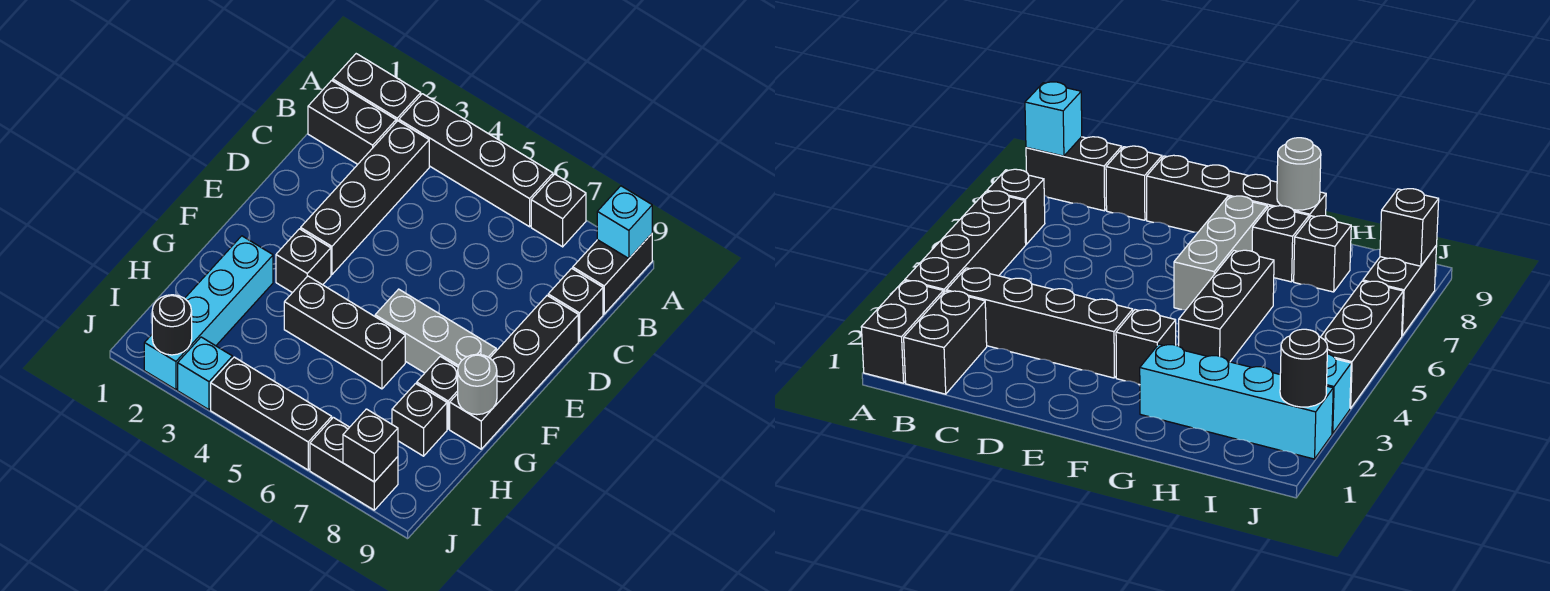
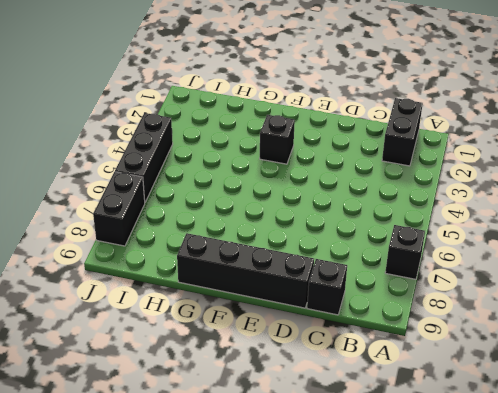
none -> black brick A1:A2 level 1
none -> black brick A3:A6 level 1
none -> black brick A9:B9 level 1

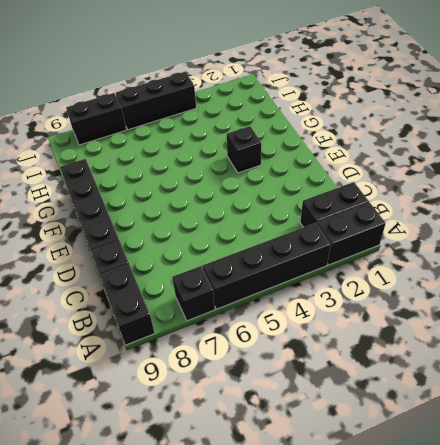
none -> black brick B3:E3 level 1
none -> grey brick F6:F8 level 1
none -> cyan brick G2:J2 level 1

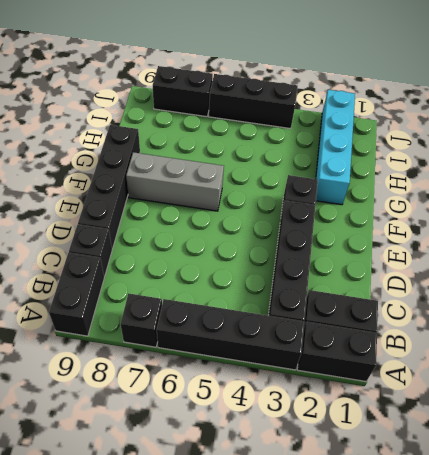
none -> black brick G4:G6 level 1
none -> black brick G8 level 1
none -> black brick H8 level 1

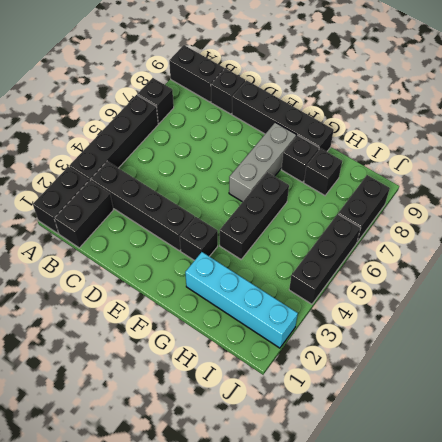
none -> cyan brick J3 level 1
none -> cyan brick A9 level 2
none -> grey round brick G9 level 2

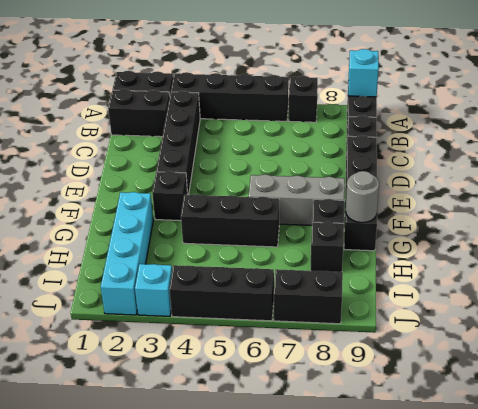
none -> black round brick J2 level 2
none -> black brick J8 level 2

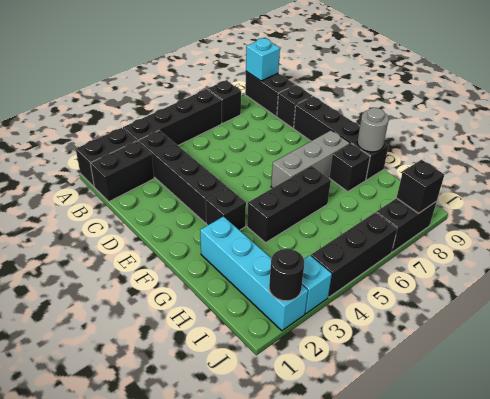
none -> black brick H8 level 1

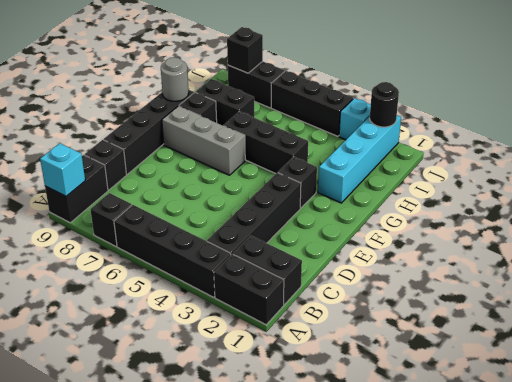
black brick H7:H8 level 1 -> black brick H8 level 1

